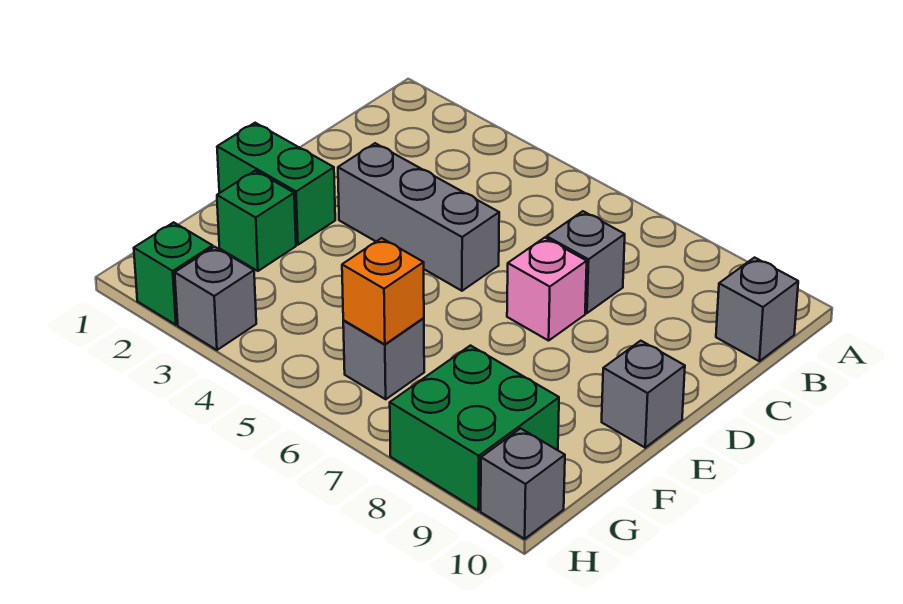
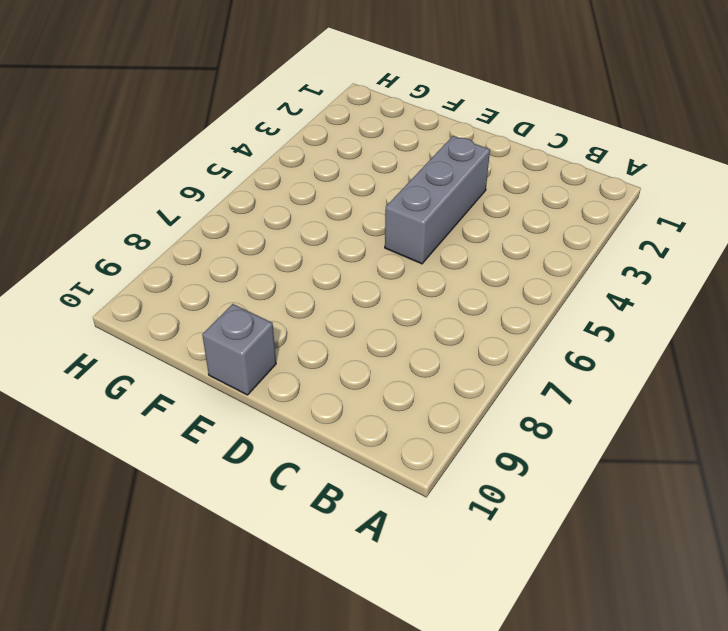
none -> grey brick B10 level 1
none -> grey brick C7 level 1
none -> pink brick D7 level 1

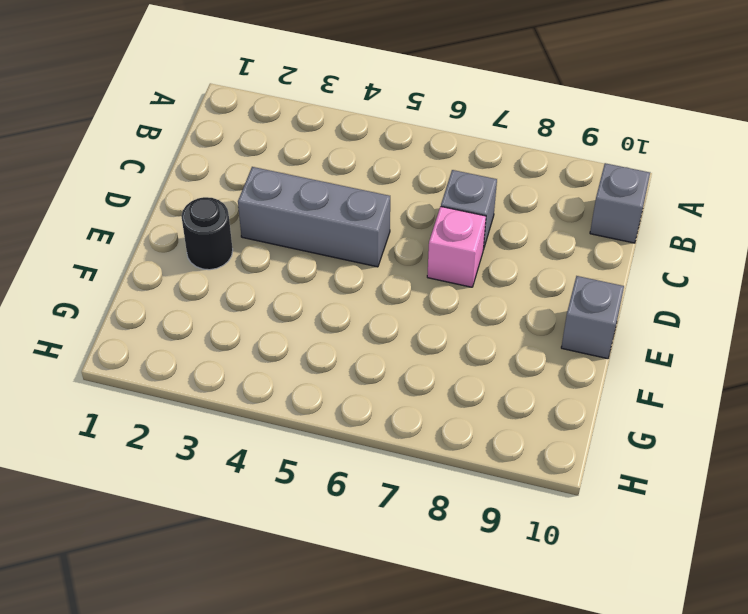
black round brick E2 level 1 -> green brick E1:E2 level 1
none -> green brick F2 level 1
none -> grey brick G6 level 1
none -> green brick G8:H9 level 1

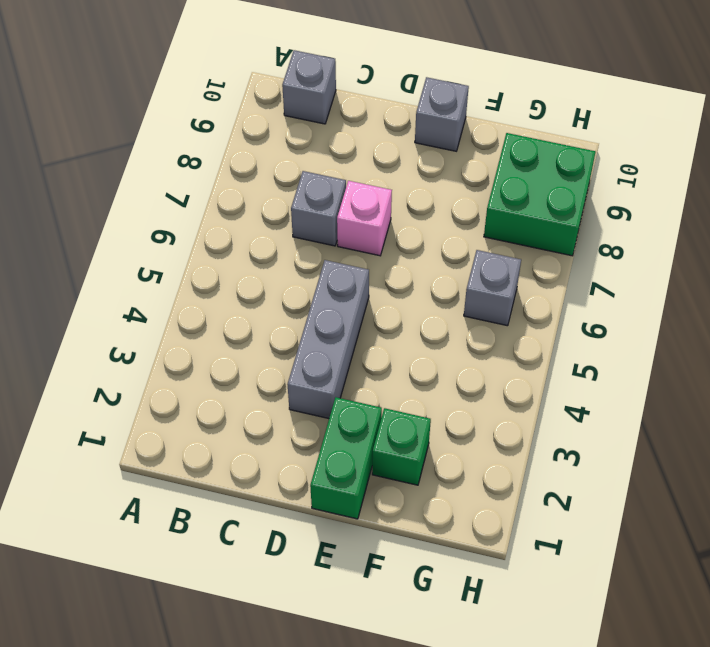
none -> green brick H2 level 1
none -> grey brick H3 level 1
none -> grey brick H10 level 1

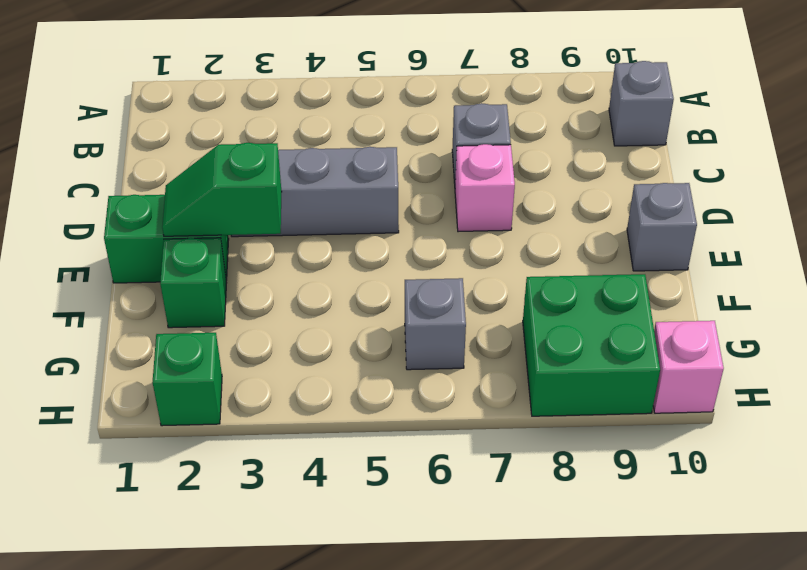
green slope E2:E3 level 2 top 3 -> none
pink brick H10 level 1 -> grey brick H10 level 1
none -> grey brick H3 level 1
none -> orange brick G6 level 2

